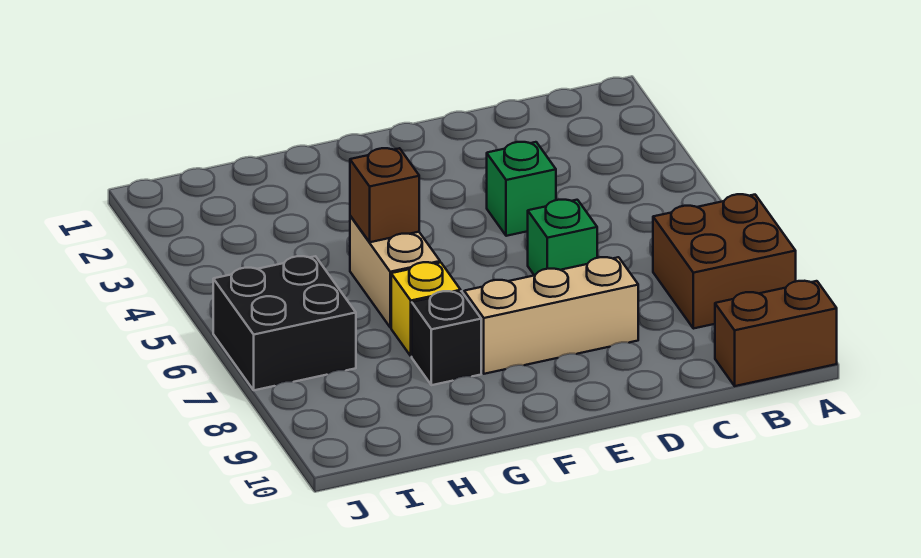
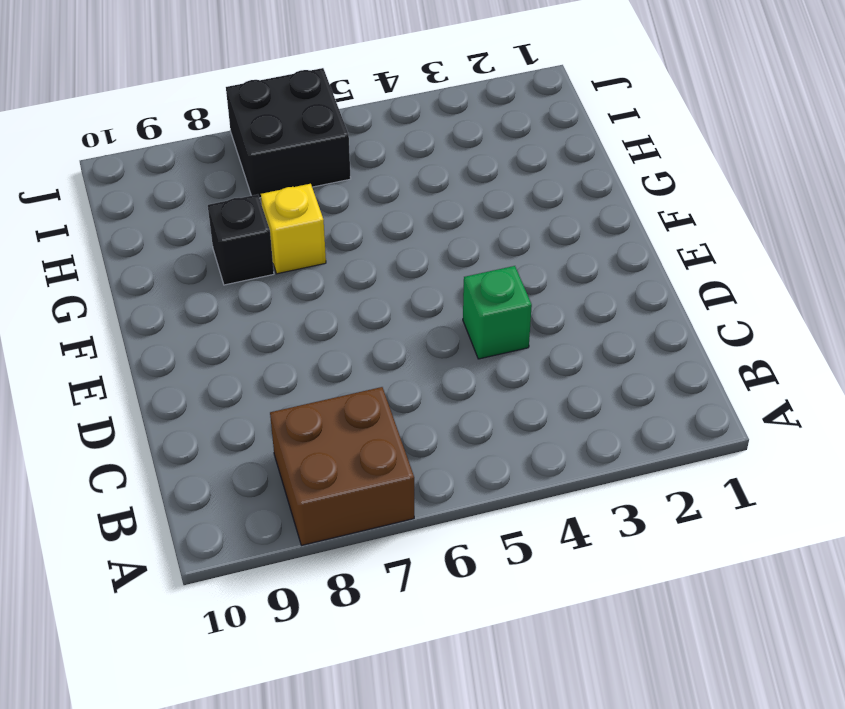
none -> brown brick A10:B10 level 1
none -> green brick D6 level 1

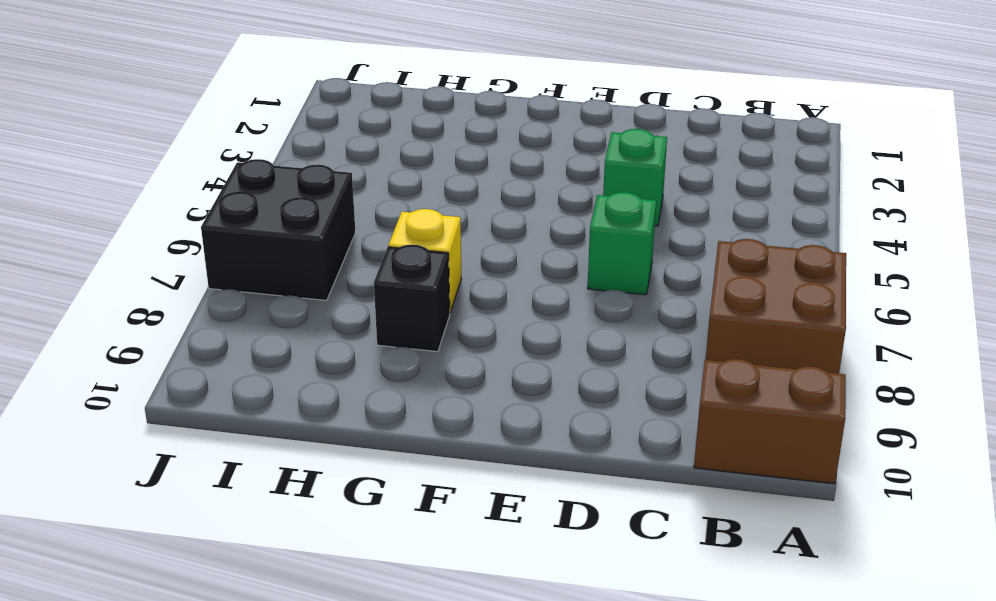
none -> tan brick D8:F8 level 1
none -> tan brick G5:G6 level 1

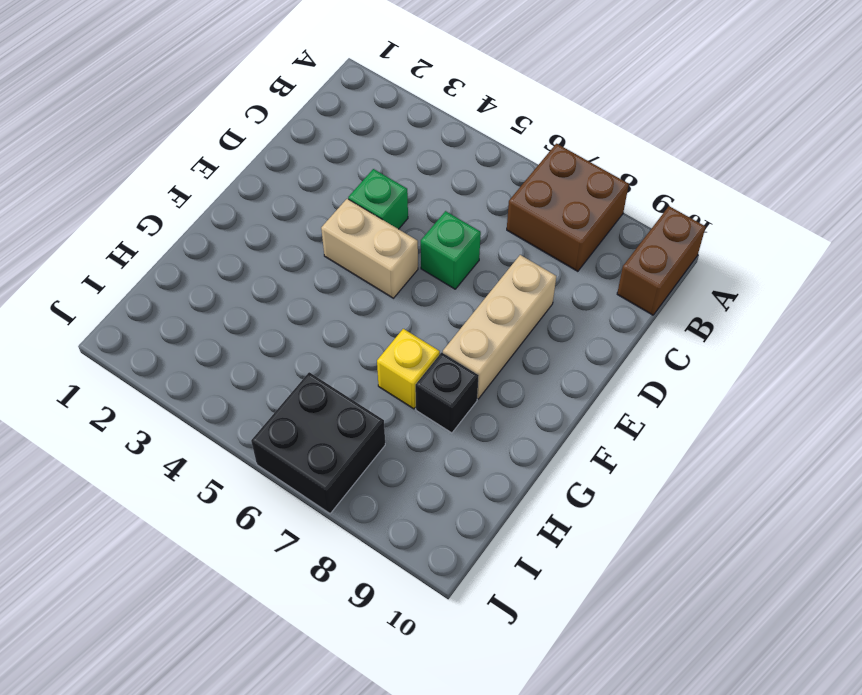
tan brick E4:E5 level 1 -> tan brick G5:G6 level 1
none -> brown brick G5 level 2

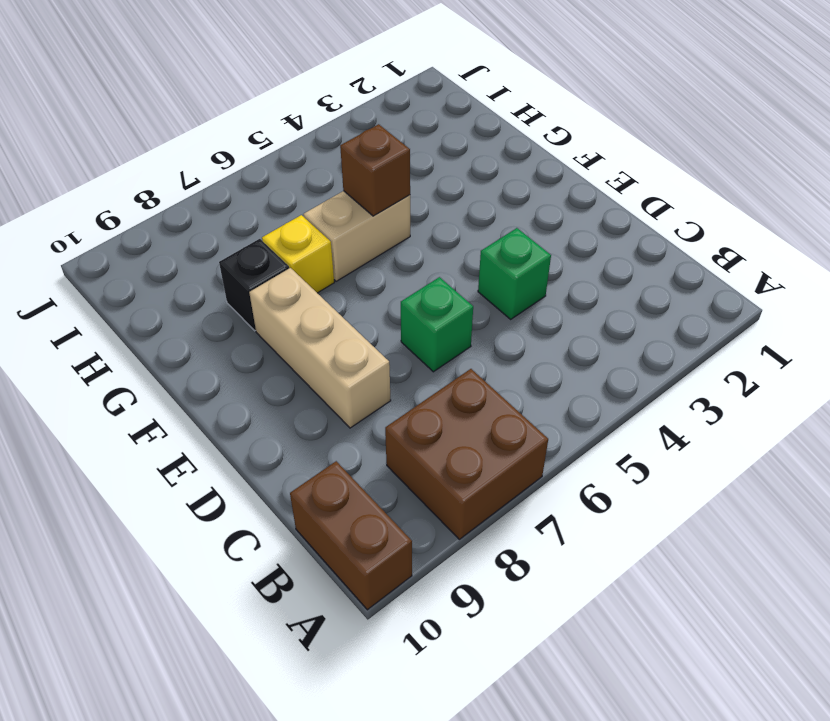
none -> black brick I6:J7 level 1

